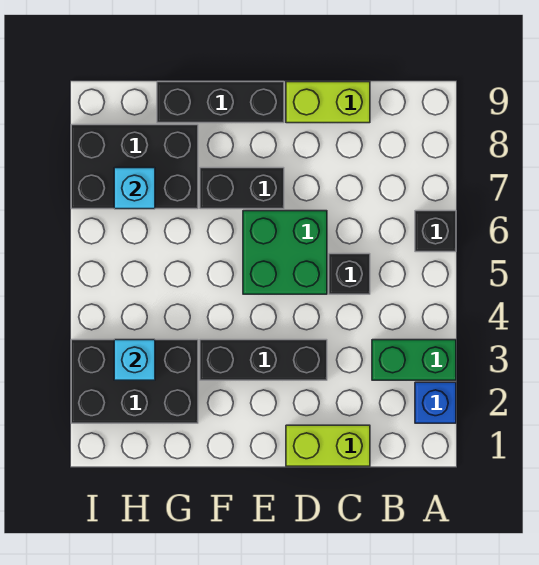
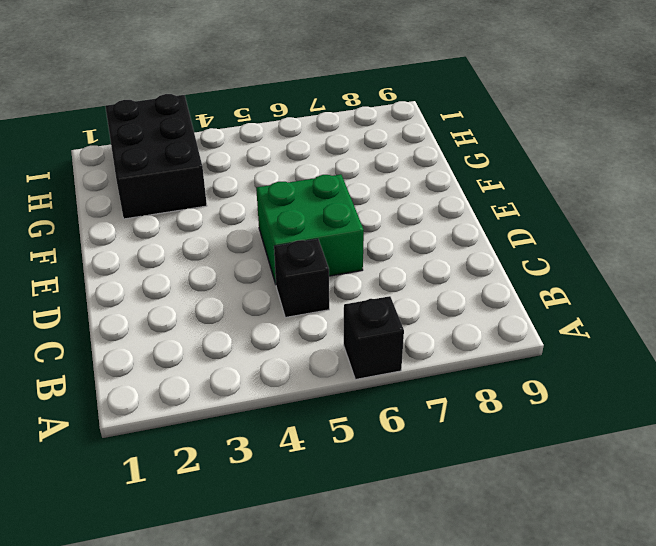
none -> blue brick A2 level 1
none -> green brick A3:B3 level 1
none -> lime brick C1:D1 level 1

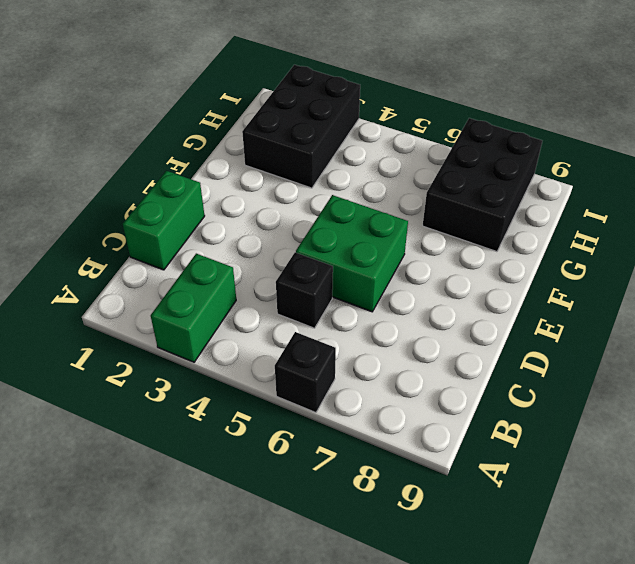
green brick C1:D1 level 1 -> lime brick C1:D1 level 1
none -> blue brick A2 level 1
none -> lime brick C9:D9 level 1
none -> black brick D3:F3 level 1

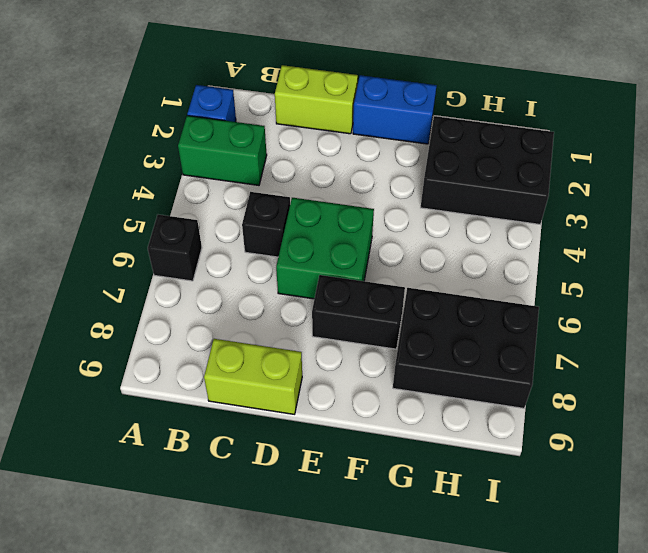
blue brick E1:F1 level 1 -> none
none -> black brick D3:F3 level 1
none -> black brick E9:G9 level 1
none -> cyan brick H3 level 2

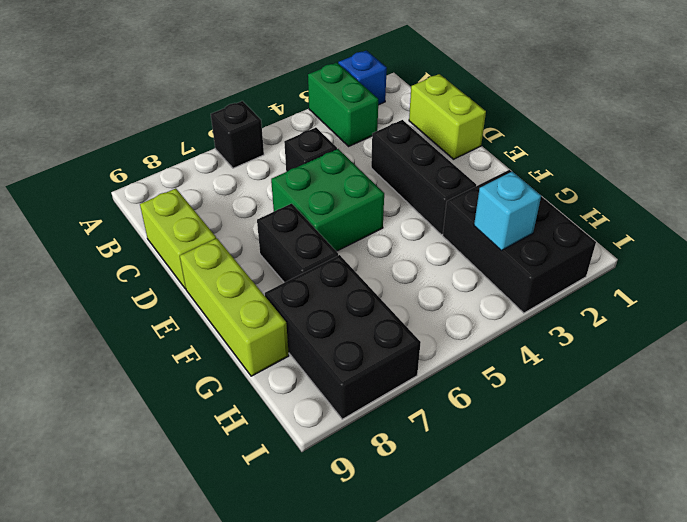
lime brick E9:G9 level 1 -> black brick E9:G9 level 1
none -> cyan brick H7 level 2

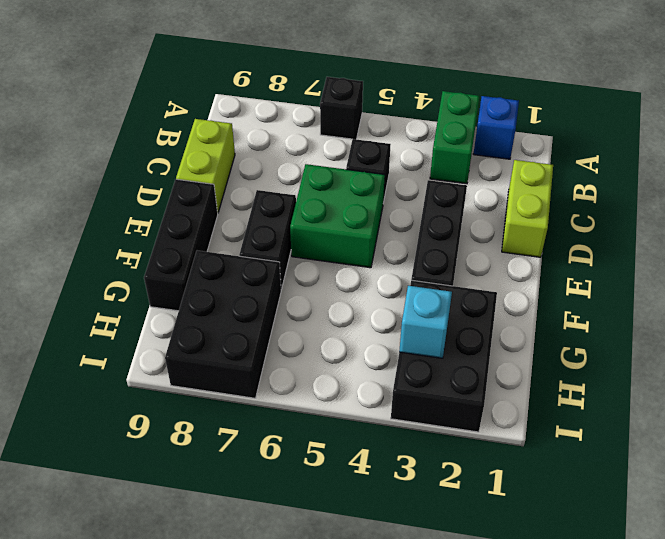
none -> cyan brick H7 level 2

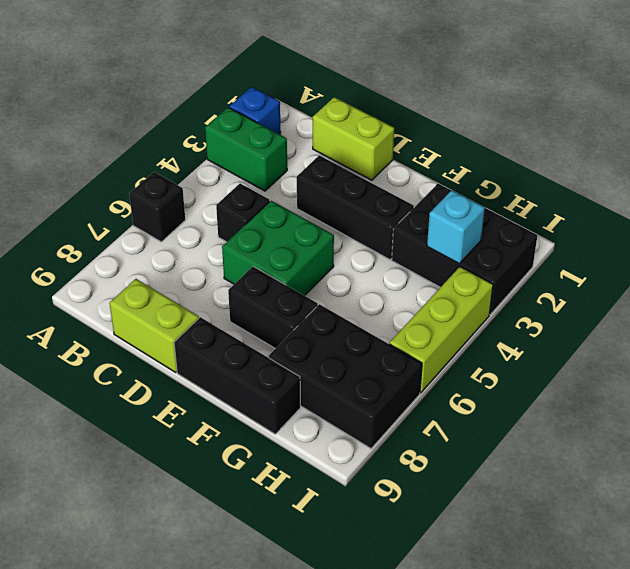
lime brick I4:I6 level 1 -> none
none -> cyan brick H7 level 2

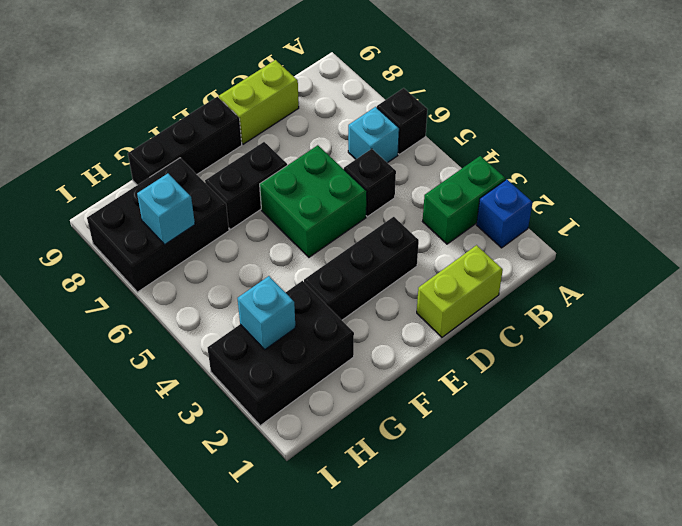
cyan brick B6 level 1 -> none

